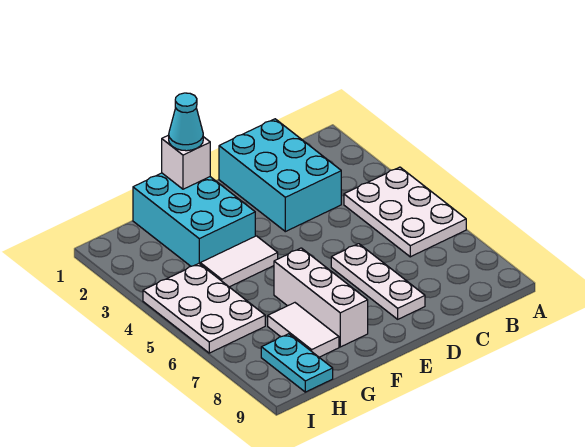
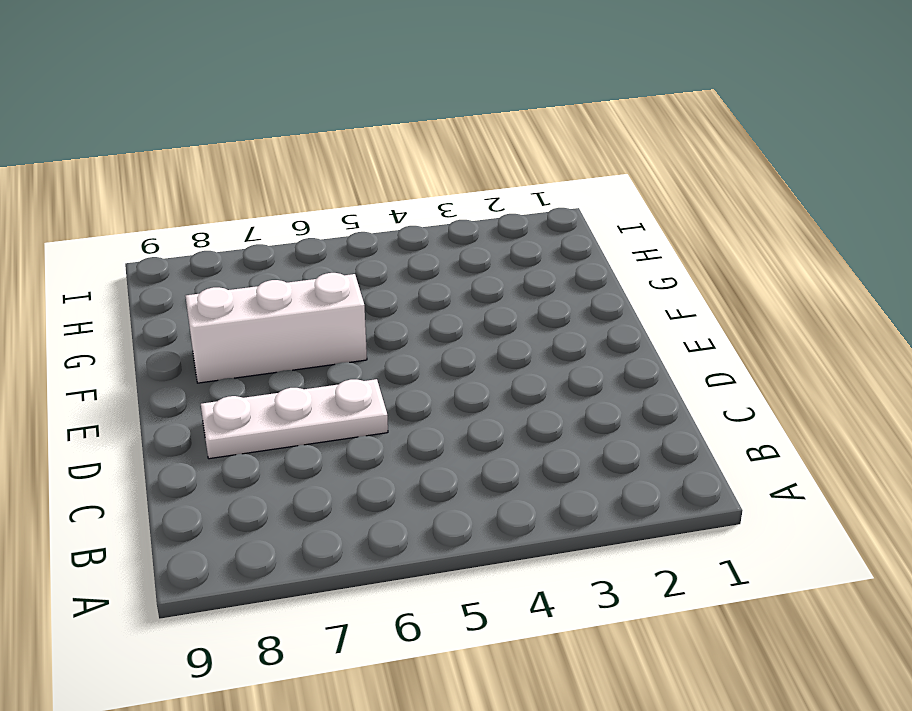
none -> white plate A4:B6 level 1
none -> cyan brick C1:D3 level 1

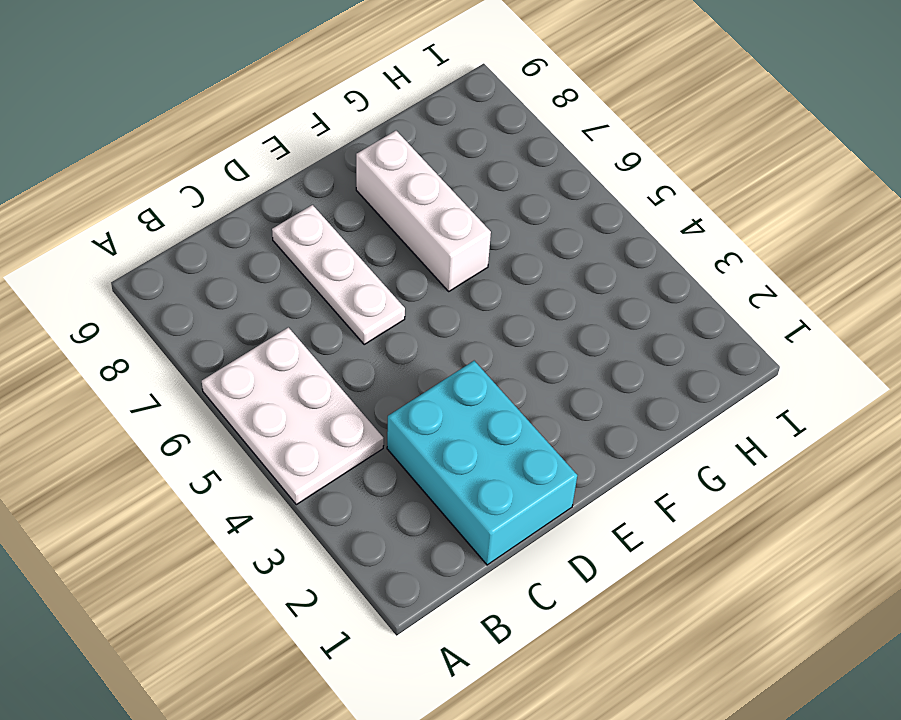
none -> cyan brick F1:G3 level 1
none -> white tile F4:G4 level 1

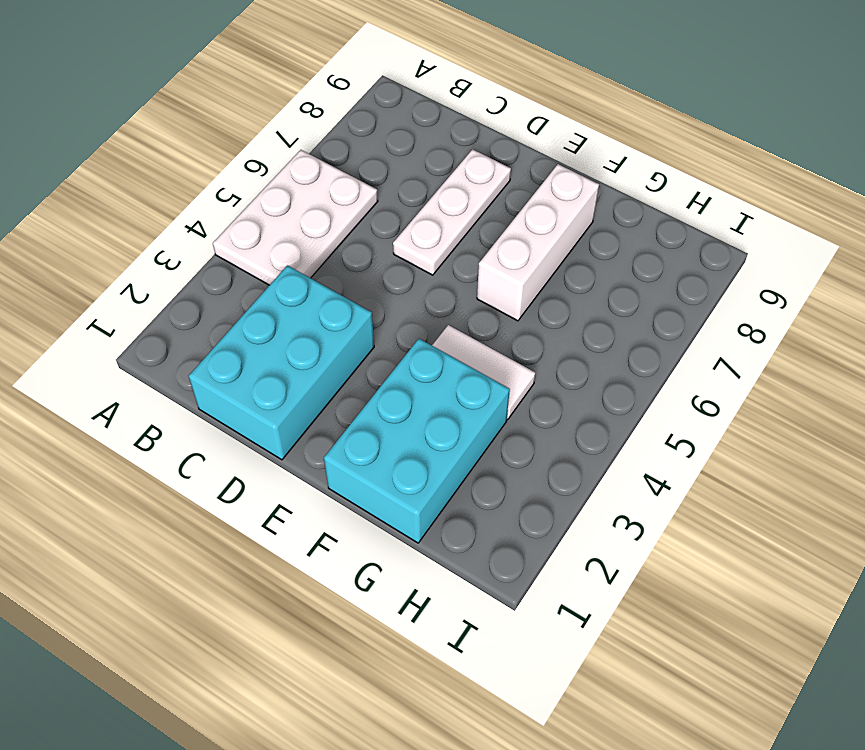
none -> white tile G7:G8 level 1
none -> white plate H4:I6 level 1

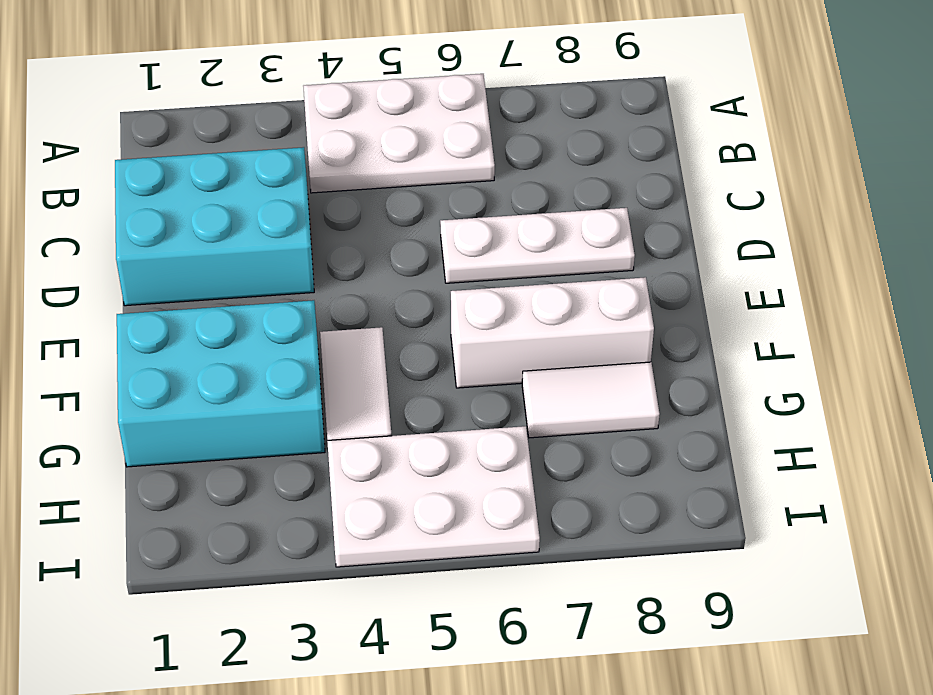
none -> cyan plate H8:H9 level 1
none -> white brick F1 level 2

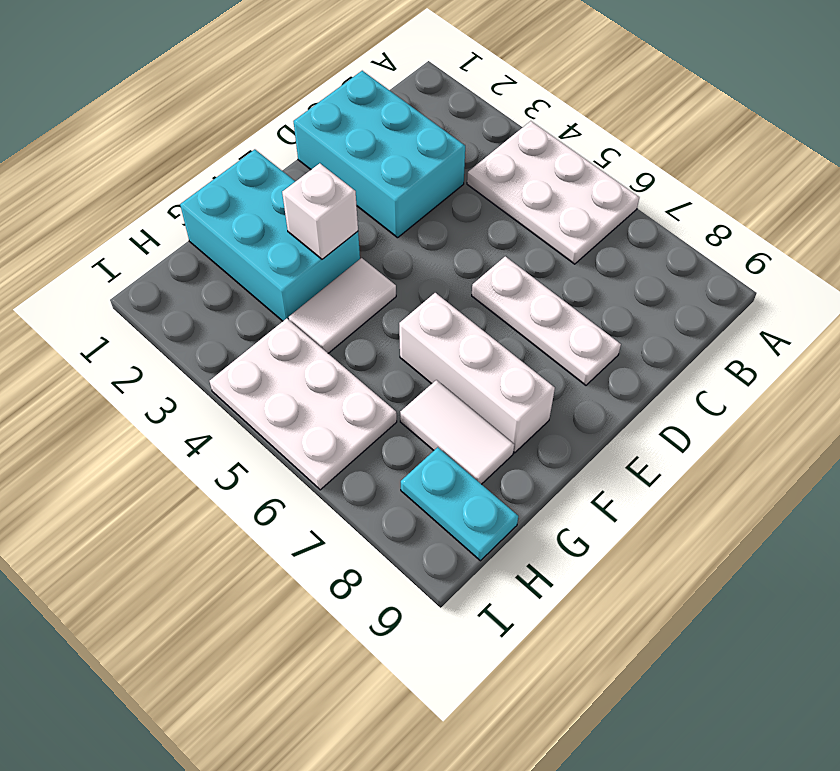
white brick F3 level 2 -> white brick F1 level 2
none -> cyan cone F1 level 3

